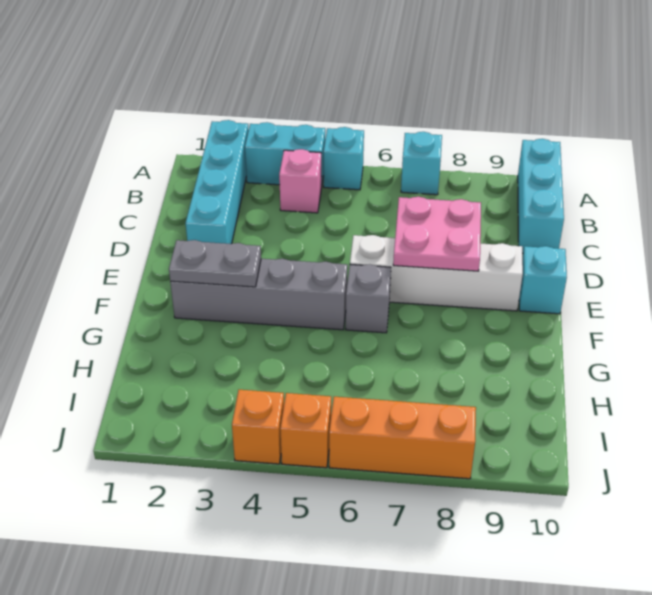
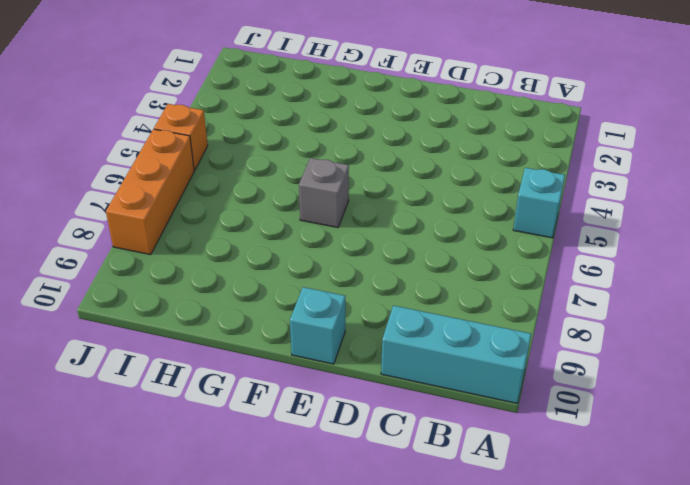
none -> cyan brick A2:D2 level 1
none -> cyan brick A3:A4 level 1
none -> cyan brick A7 level 1

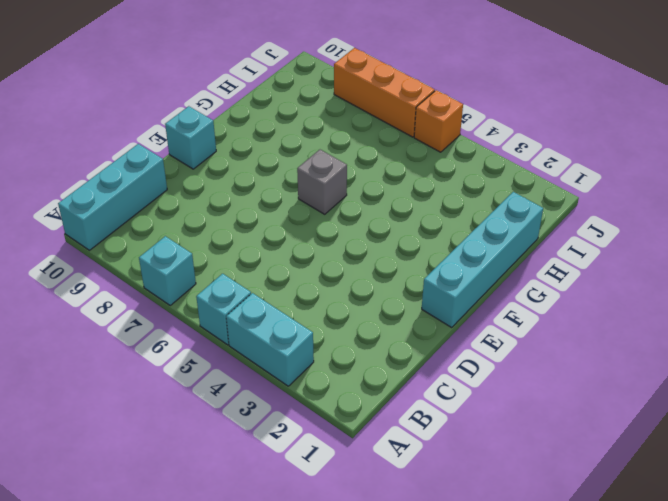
cyan brick E1:H1 level 1 -> cyan brick A2:D2 level 1
none -> pink brick B4 level 1
none -> white brick E6:E9 level 1
none -> grey brick F2:F5 level 1

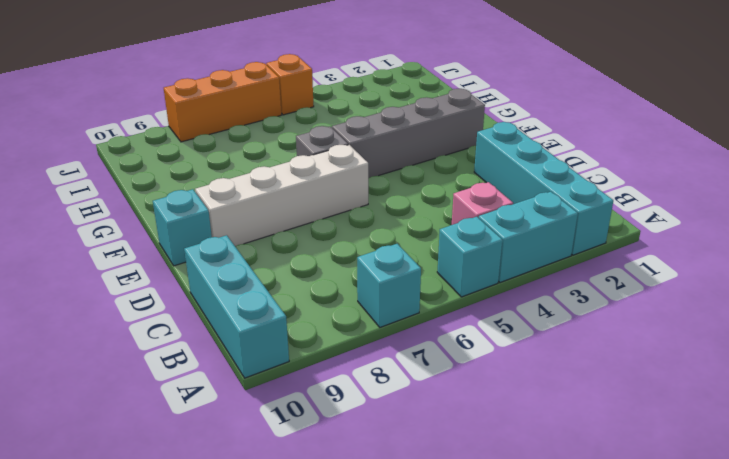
none -> orange brick J4 level 1
none -> pink plate D7:E8 level 2
none -> grey plate F2:F3 level 2

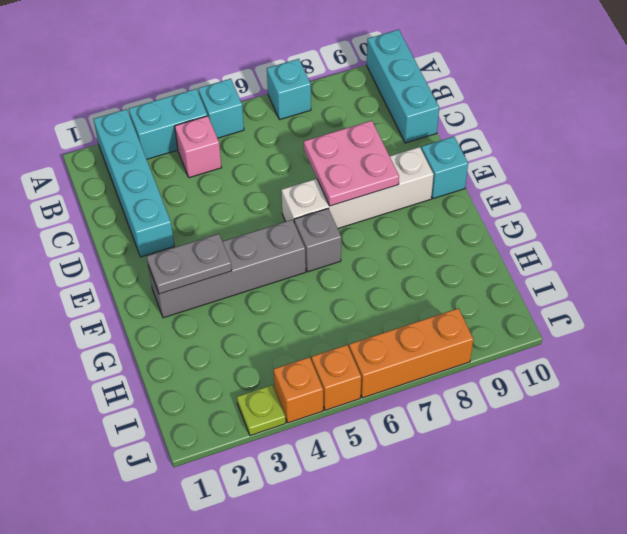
lime plate J3 level 1 -> none

